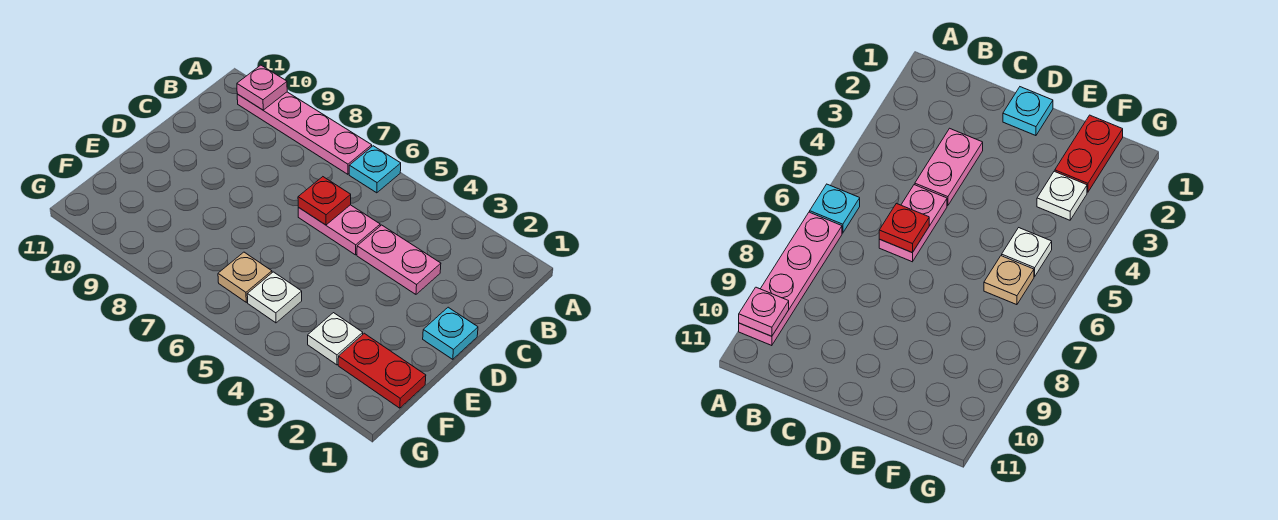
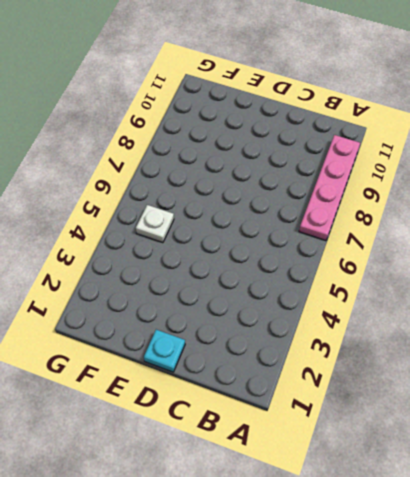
none -> cyan plate A6 level 1
none -> pink plate C3:C4 level 1

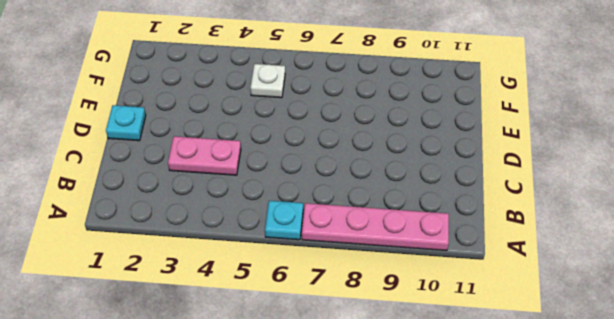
none -> pink plate C5:C6 level 1
none -> red plate F1:F2 level 1

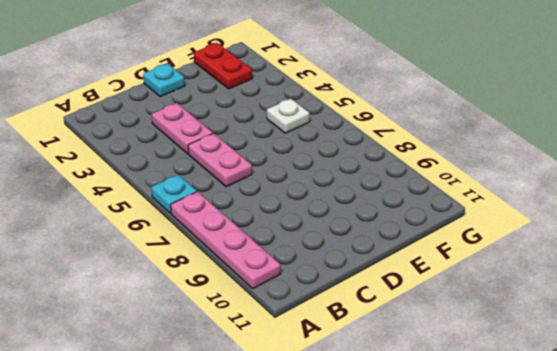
none -> white plate F3 level 1
none -> tan plate F6 level 1

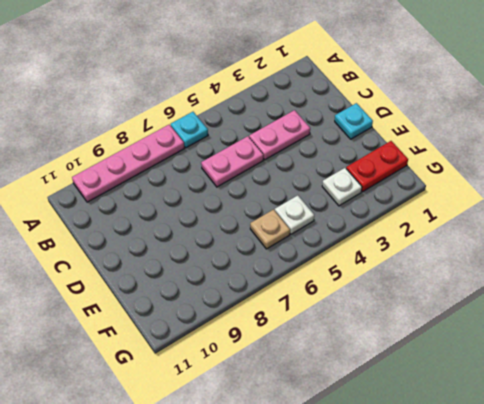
none -> pink plate A10 level 2
none -> red plate C6 level 2

